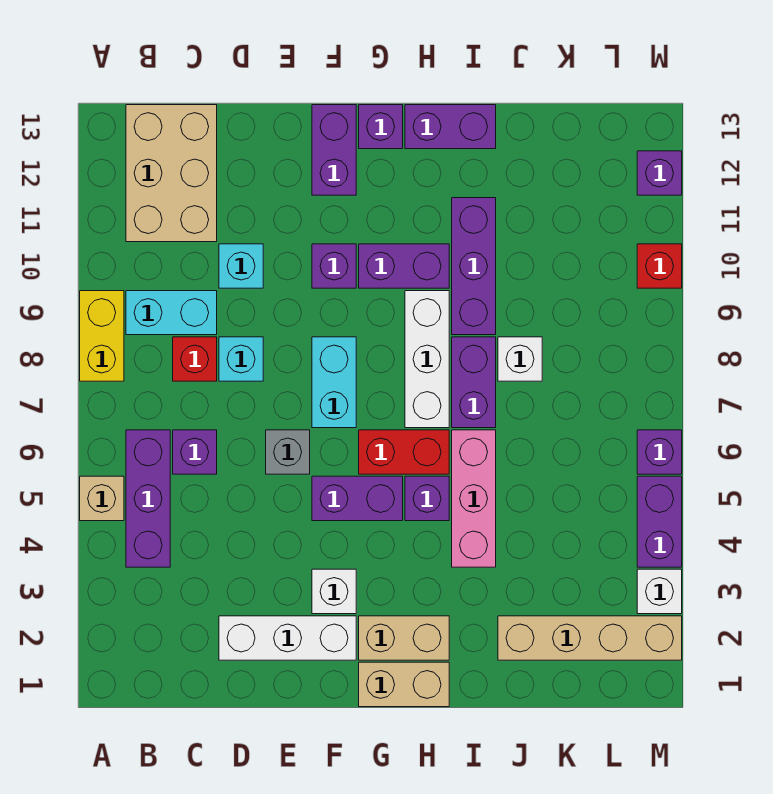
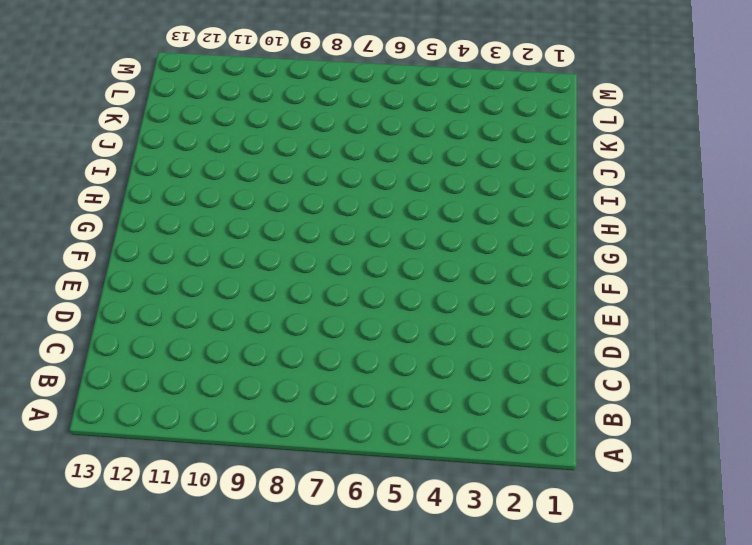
none -> tan brick A5 level 1
none -> yellow brick A8:A9 level 1
none -> purple brick B4:B6 level 1
none -> cyan brick B9:C9 level 1

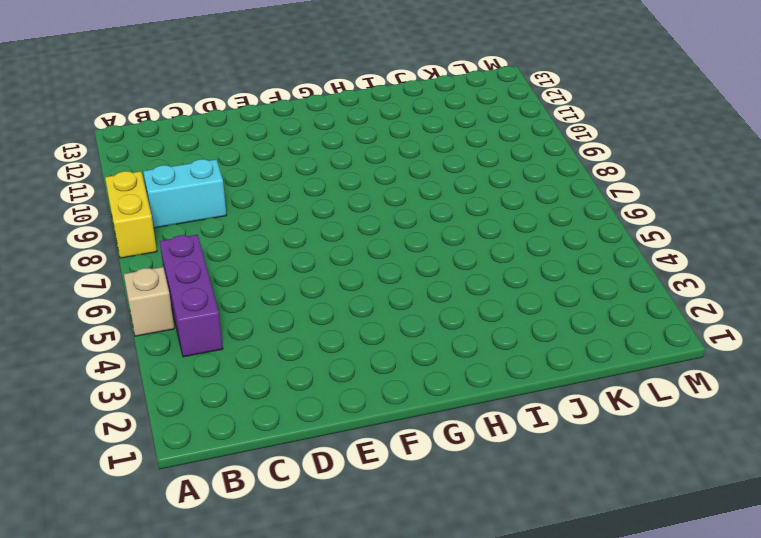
none -> tan brick B11:C13 level 1
none -> purple brick C6 level 1
none -> red brick C8 level 1
none -> white brick D2:F2 level 1

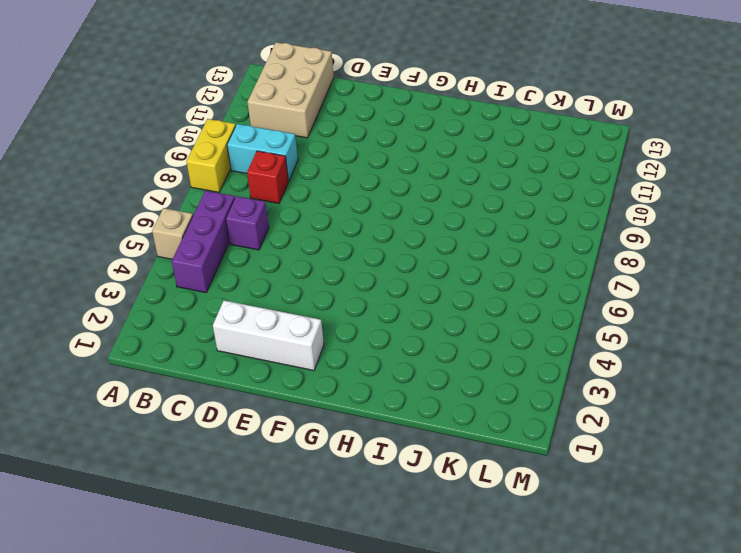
none -> cyan brick D8 level 1
none -> cyan brick D10 level 1
none -> grey brick E6 level 1
none -> white brick F3 level 1

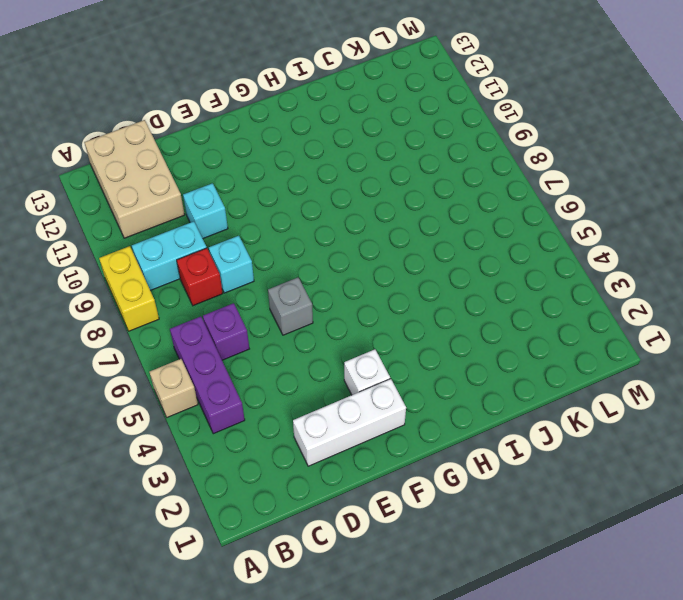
none -> purple brick F5:G5 level 1
none -> cyan brick F7:F8 level 1
none -> purple brick F10 level 1
none -> purple brick F12:F13 level 1

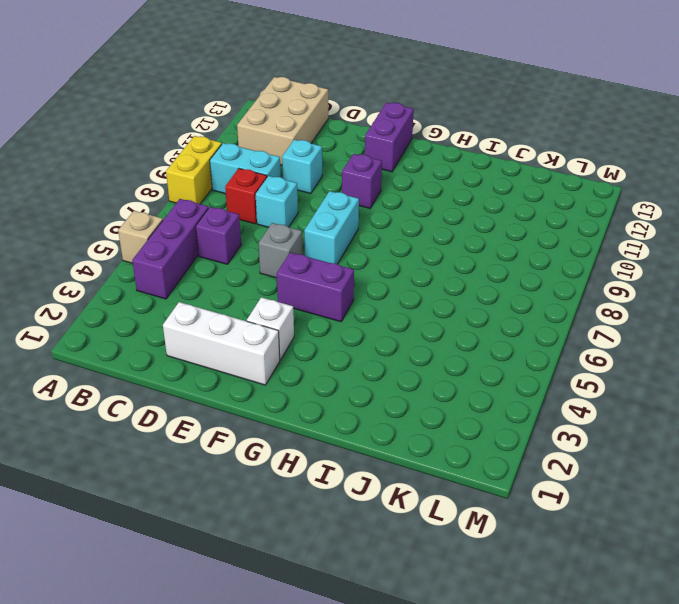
none -> tan brick G1:H1 level 1
none -> tan brick G2:H2 level 1
none -> red brick G6:H6 level 1
none -> purple brick G10:H10 level 1

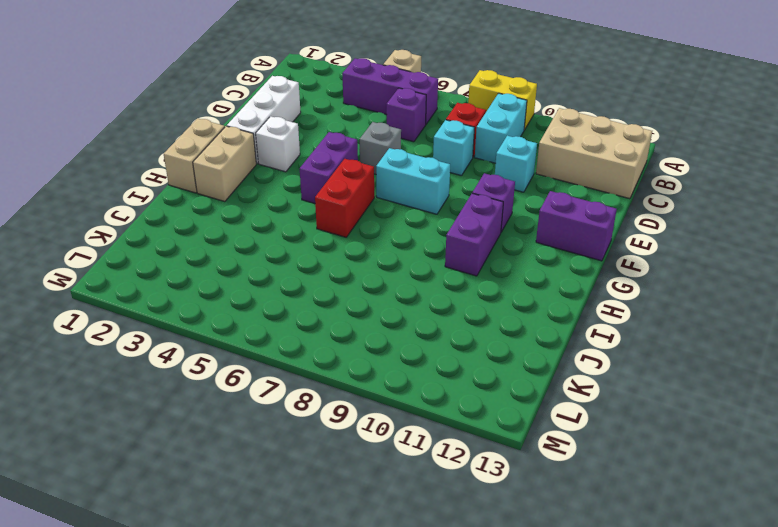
none -> purple brick G13 level 1
none -> purple brick H5 level 1
none -> white brick H7:H9 level 1
none -> purple brick H13:I13 level 1

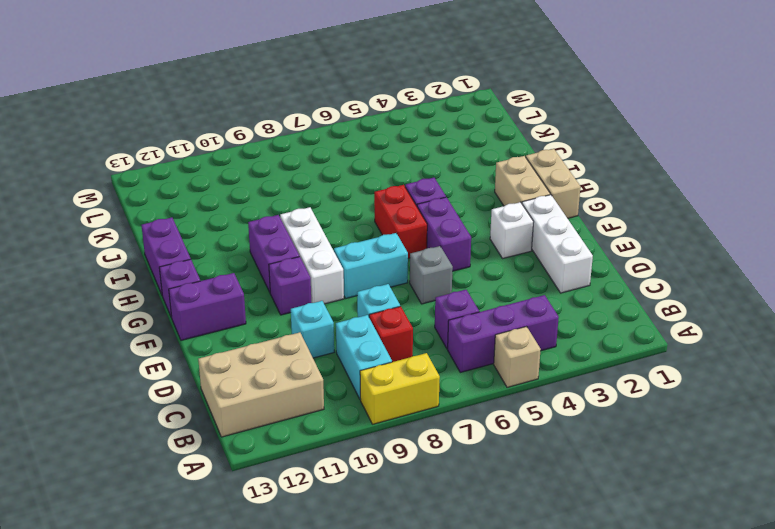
white brick F9:H9 level 1 -> white brick H7:H9 level 1
none -> pink brick I4:I6 level 1
none -> purple brick I7:I8 level 1
none -> purple brick I9:I11 level 1
none -> tan brick J2:M2 level 1

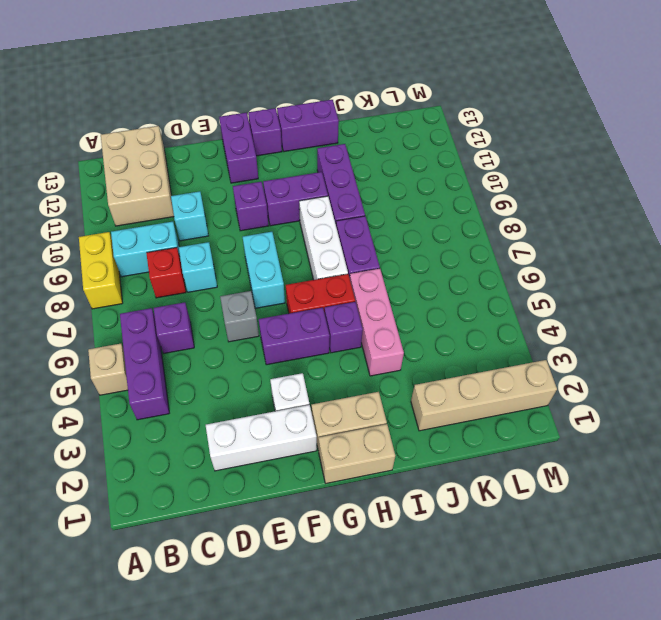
none -> white brick J8 level 1
none -> white brick M3 level 1
none -> purple brick M4:M5 level 1
none -> purple brick M6 level 1

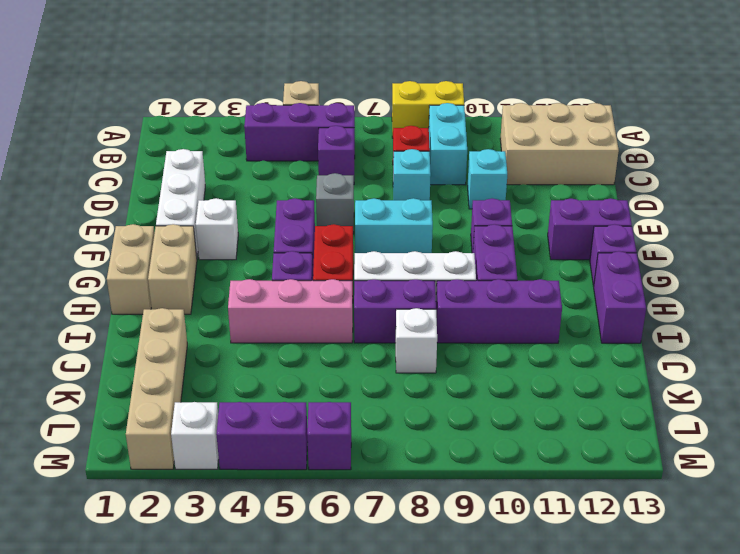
none -> red brick M10 level 1
none -> purple brick M12 level 1

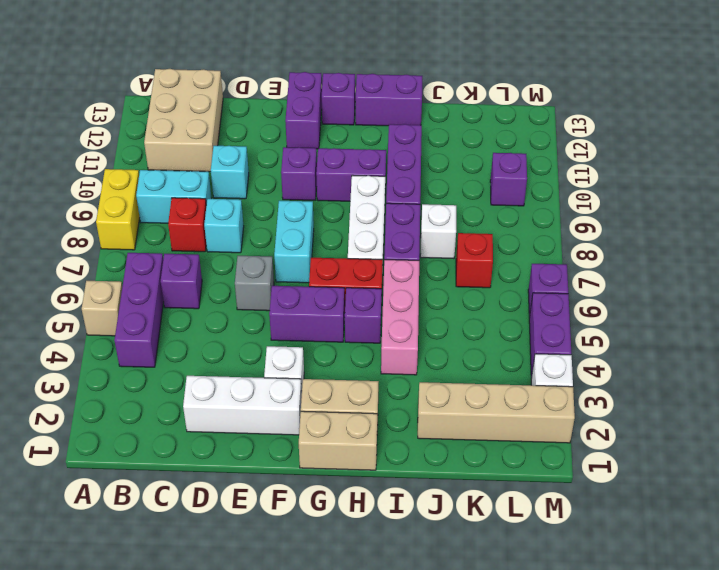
red brick K7 level 1 -> red brick M10 level 1
purple brick L10 level 1 -> purple brick M12 level 1

